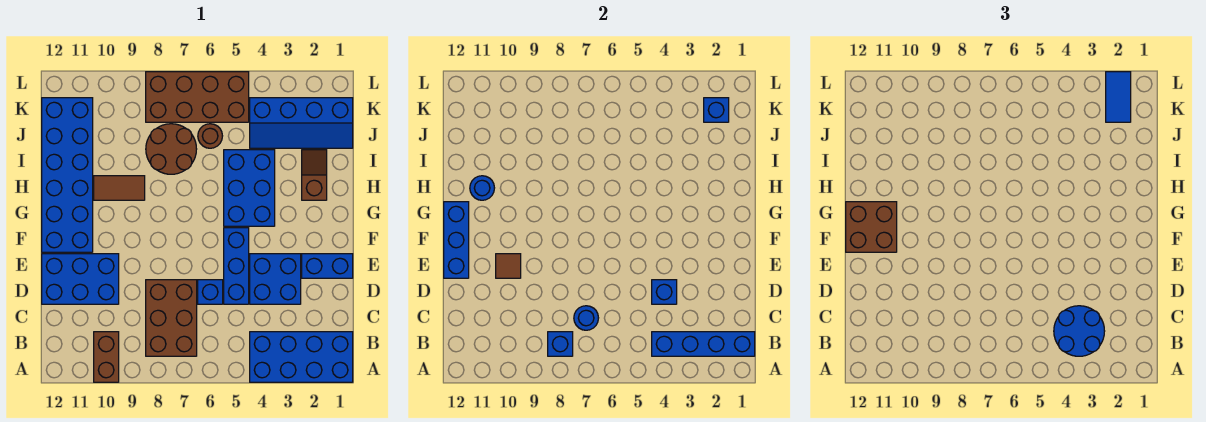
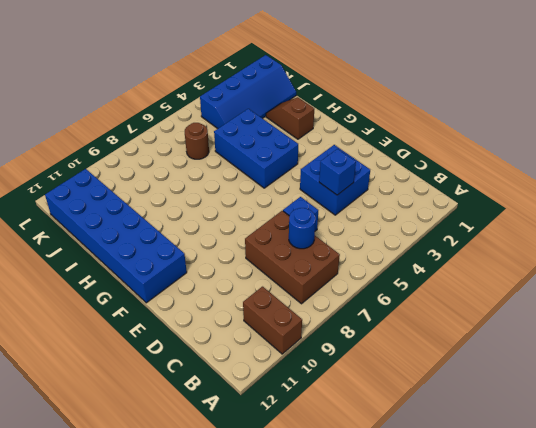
none -> blue brick A1:B4 level 1
none -> blue brick D5:F5 level 1
none -> blue brick D10:E12 level 1

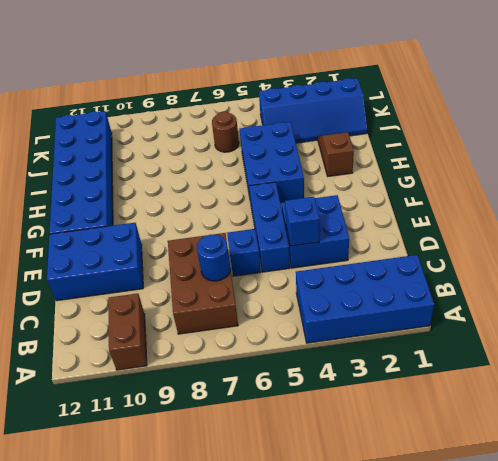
none -> blue brick E1:E2 level 1
none -> brown tile H9:H10 level 1
none -> brown round brick I7:J8 level 1

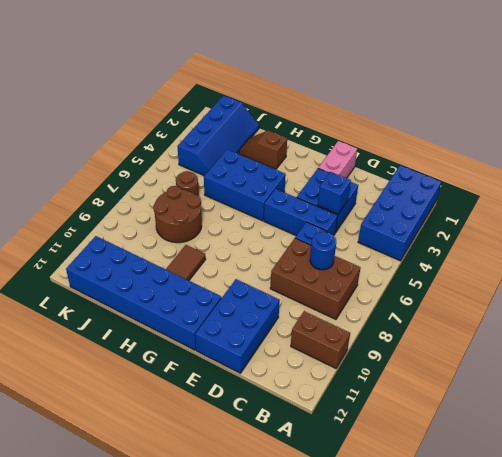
pink brick E1:E2 level 1 -> blue brick E1:E2 level 1
none -> brown brick K5:L8 level 1
none -> blue brick B1:B4 level 2
none -> blue brick B8 level 2

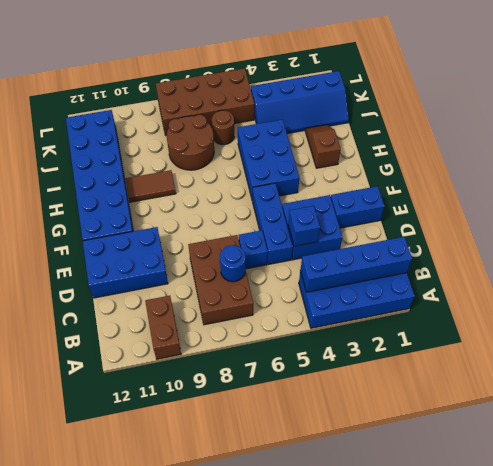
none -> blue brick B8 level 2
none -> brown tile E10 level 2
none -> blue brick E12:G12 level 2

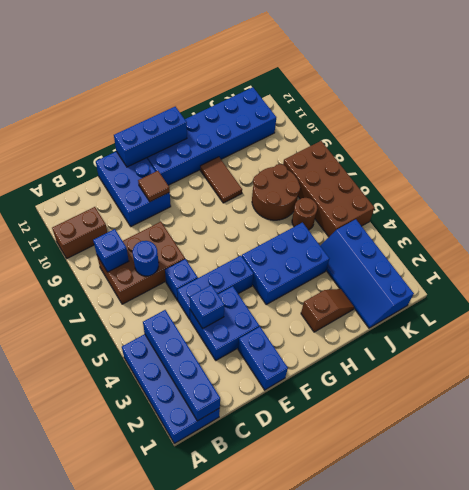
none -> blue round brick H11 level 2
none -> blue brick K2 level 2
none -> blue round brick B3:C4 level 3

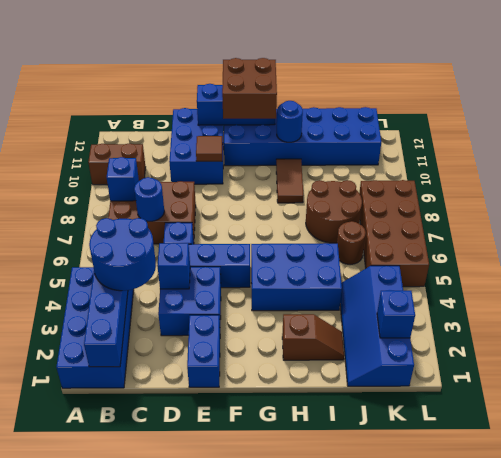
none -> blue tile K2:L2 level 3

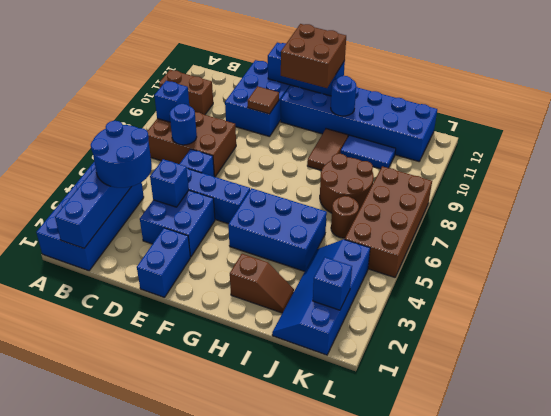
blue tile I10:J10 level 1 -> blue tile K2:L2 level 3

